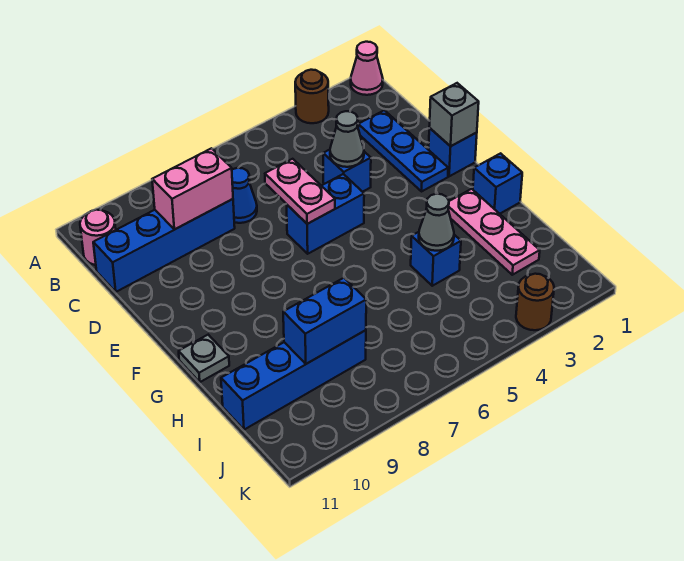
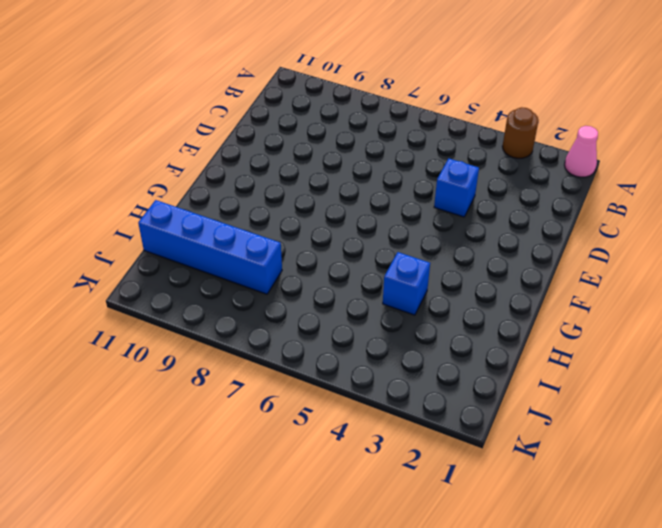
none -> pink round brick B11 level 1
none -> blue plate C2:E2 level 1
none -> blue cone C7 level 1

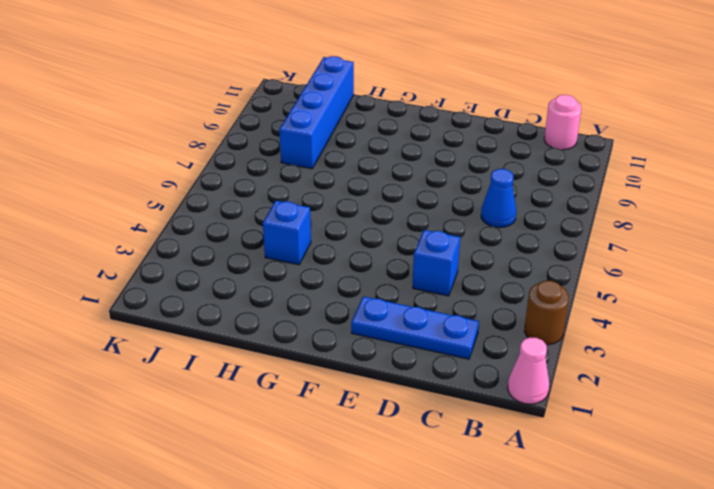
none -> blue brick C8:C11 level 1
none -> blue brick E1 level 1
none -> blue brick E5:E6 level 1

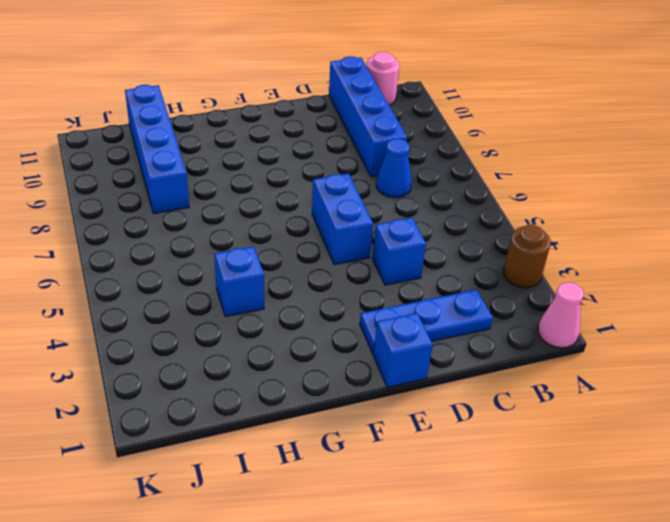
none -> blue brick G1 level 1
none -> pink plate G2:I2 level 1
none -> grey plate G11 level 1

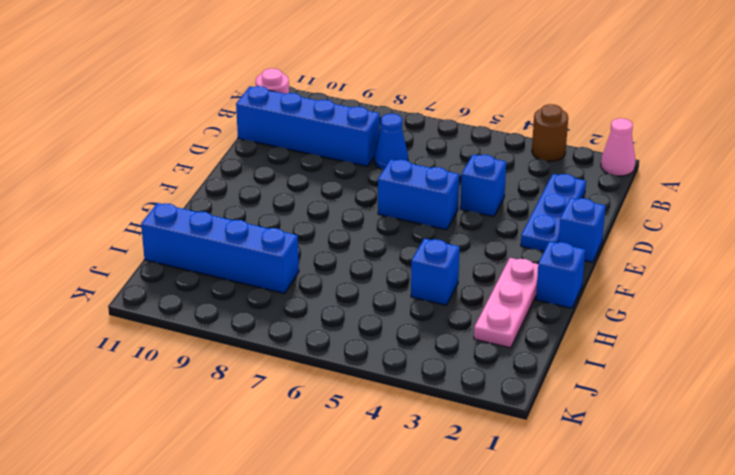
none -> grey plate G11 level 1
none -> brown round brick K3 level 1
none -> pink brick C8:C9 level 2

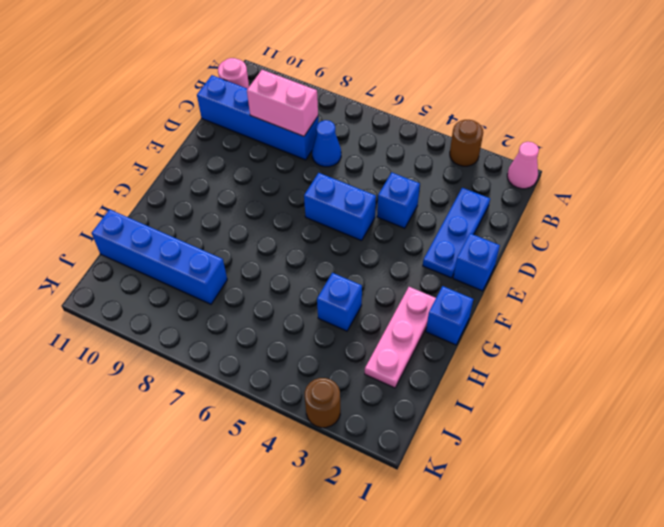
none -> grey plate G11 level 1
none -> grey cone D4 level 2
none -> pink plate D6:E6 level 2

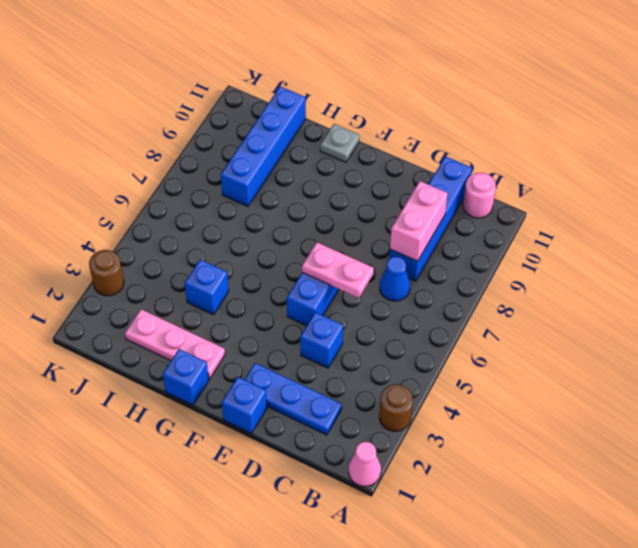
none -> grey cone D4 level 2
none -> grey brick E1 level 2
none -> grey cone H4 level 2

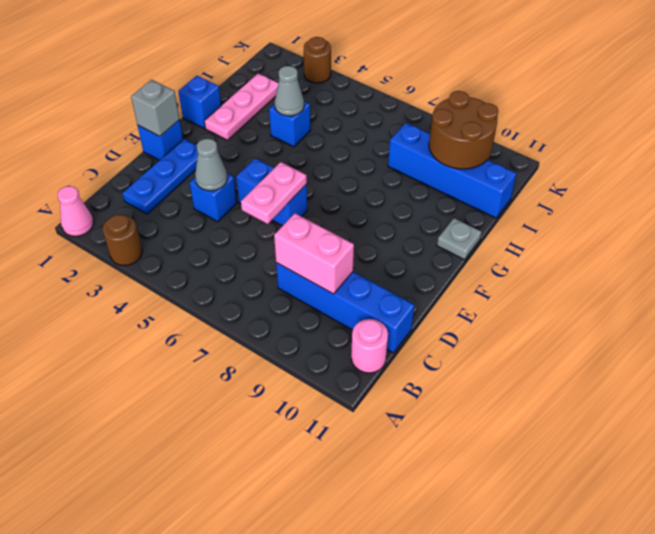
brown round brick I9:J10 level 2 -> blue brick I8:I9 level 2
none -> blue cone C7 level 1

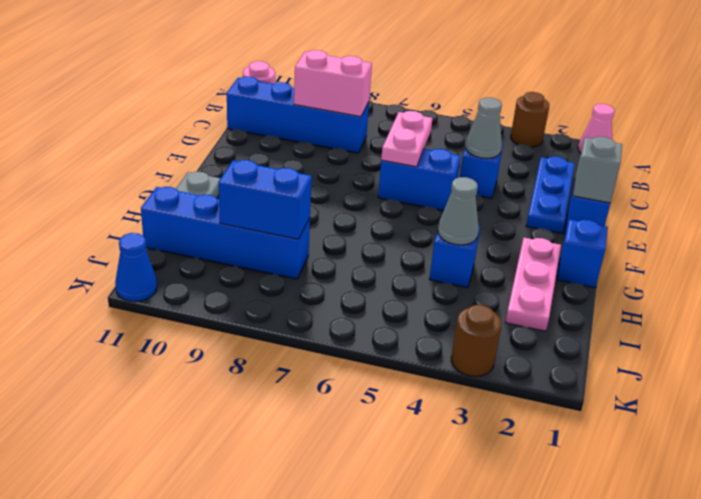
blue cone K11 level 1 -> blue cone C7 level 1

